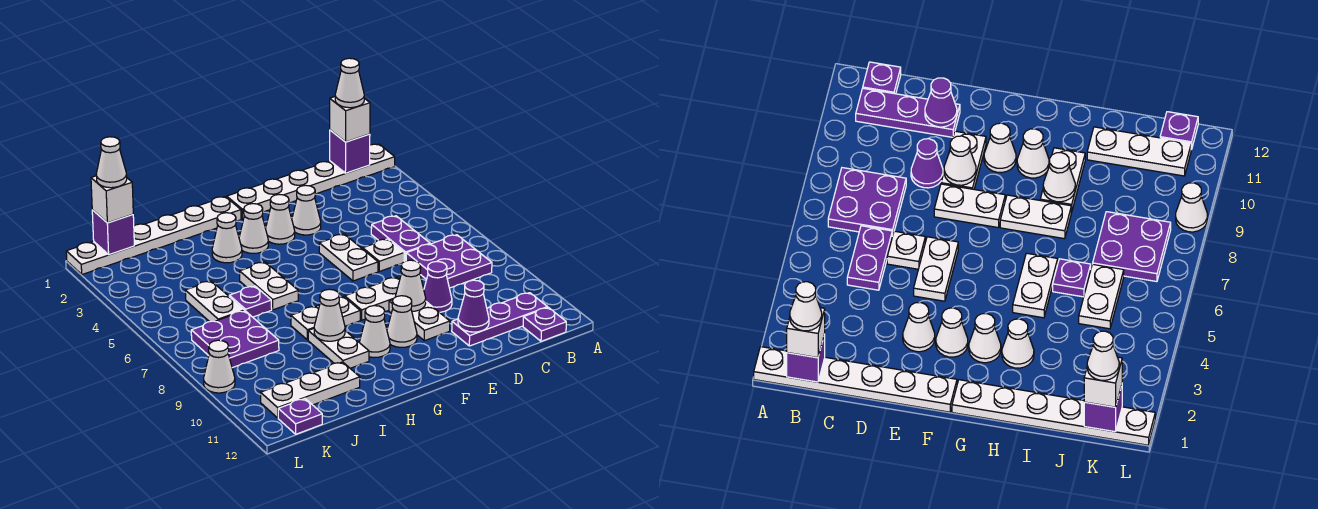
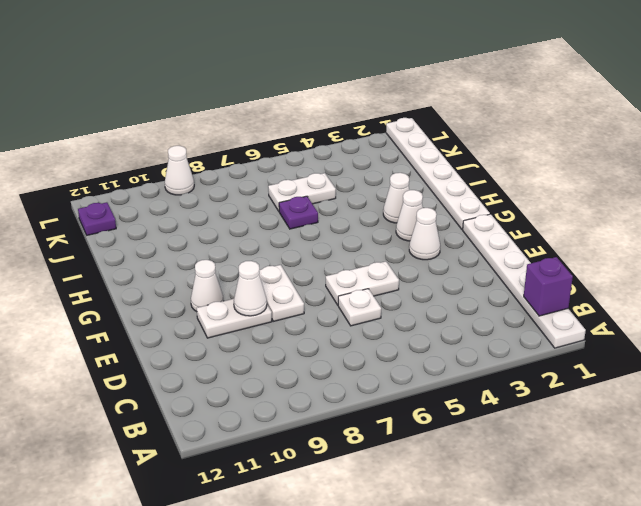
none -> purple plate B7:C8 level 1
none -> purple plate B11:D11 level 1
none -> purple plate B12 level 1
none -> purple plate C5:C6 level 1

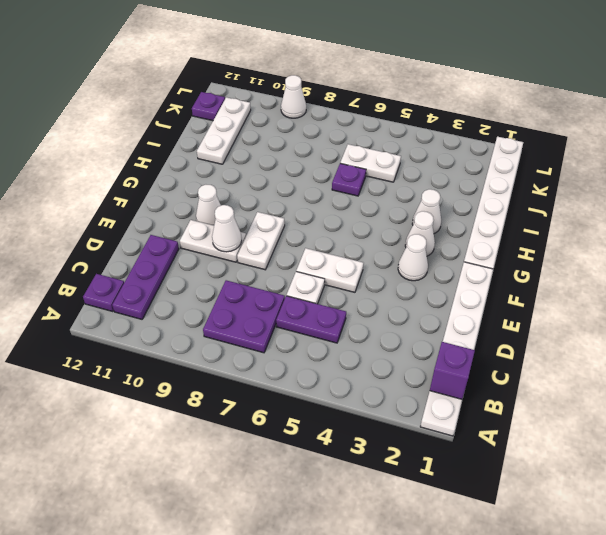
none -> purple cone D9 level 1
none -> white cone E3 level 1
none -> white plate G8:H8 level 1
none -> white cone G10 level 1

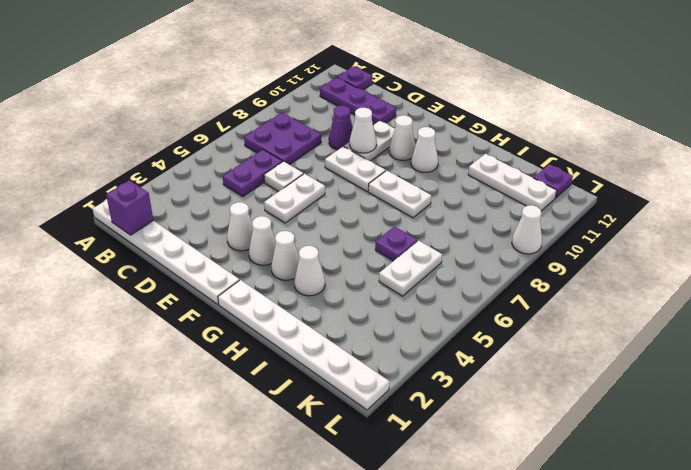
none -> white plate H5:H6 level 1
none -> white plate H9:H10 level 1
none -> purple plate J7:K8 level 1
none -> purple cone D11 level 2

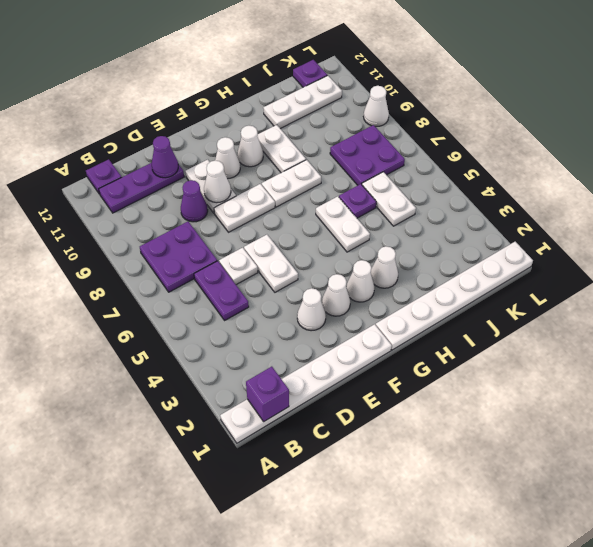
none -> white cone H9 level 2
none -> purple brick K1 level 2
none -> white brick B1 level 3
none -> white brick K1 level 3

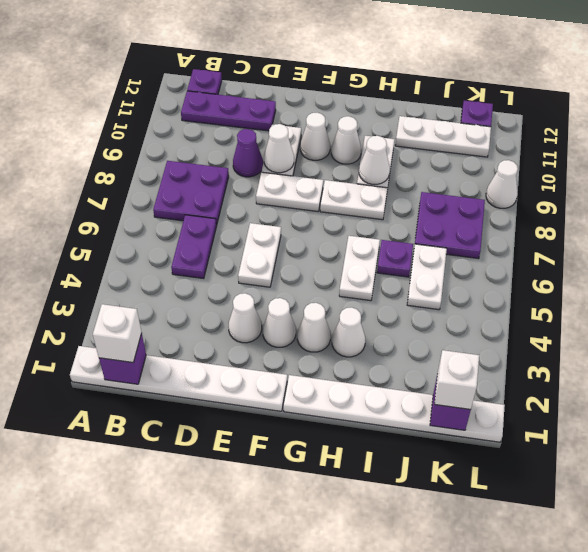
none -> white plate D6 level 1
none -> purple cone D11 level 2
none -> white cone B1 level 4
none -> white cone K1 level 4

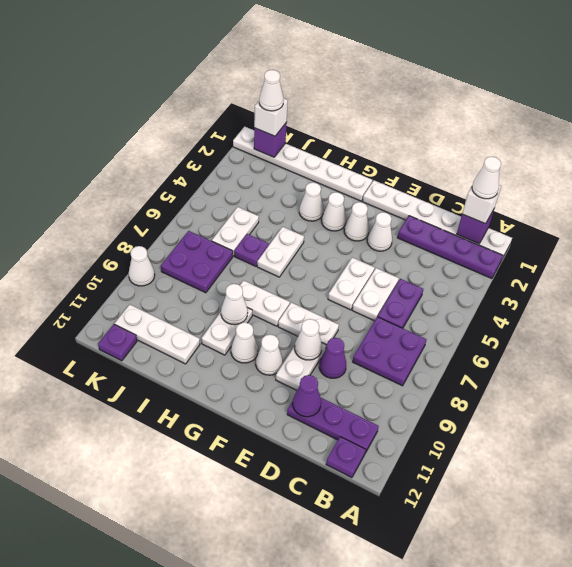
purple plate A2:D2 level 1 -> none
white plate D5:D6 level 1 -> white plate D6 level 1

